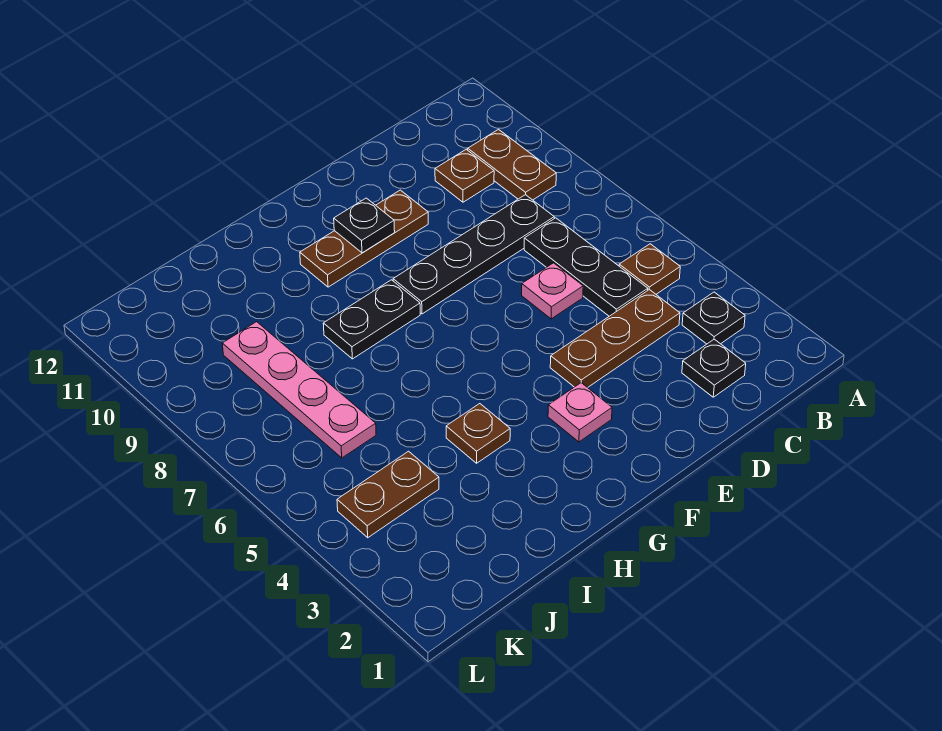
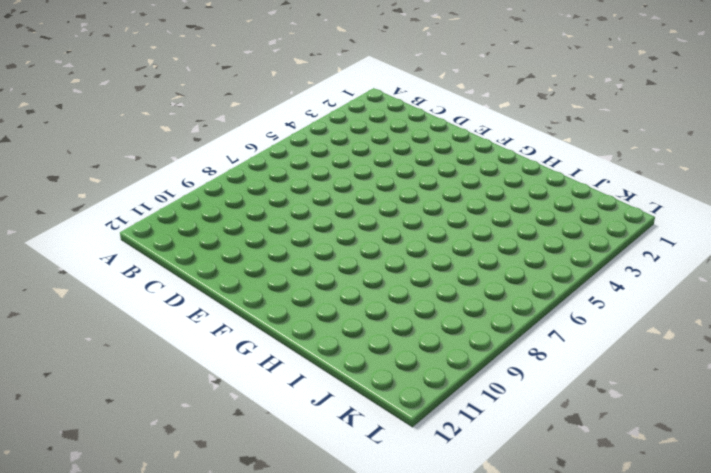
none -> black plate B3 level 1
none -> brown plate B5 level 1
none -> brown plate B9:B10 level 1

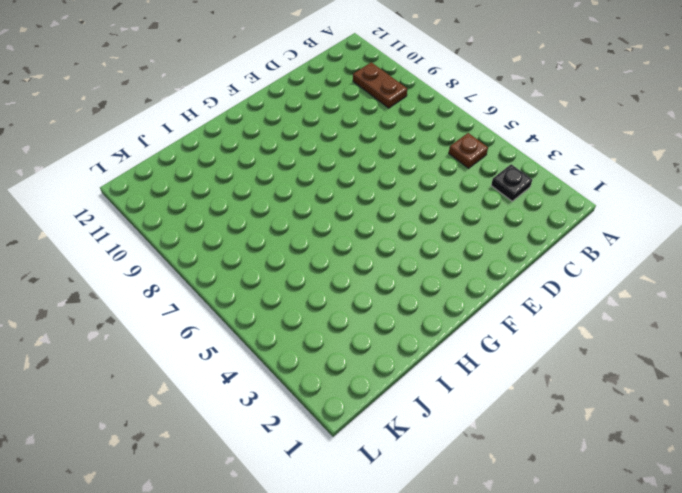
none -> black plate C2 level 1
none -> brown plate C4:E4 level 1
none -> black plate C5:C7 level 1

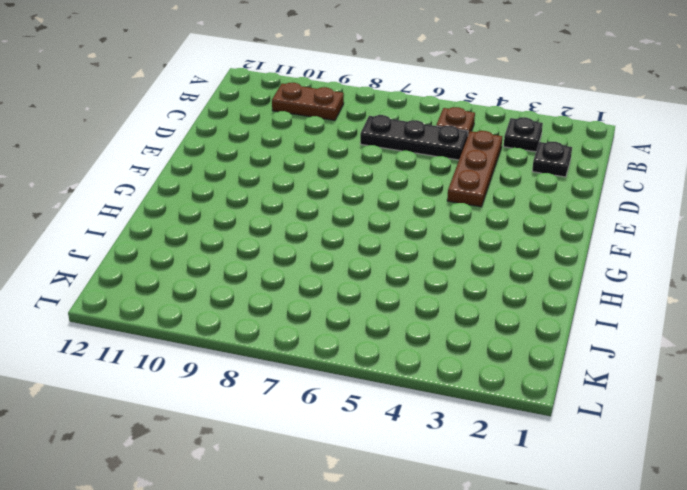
none -> black plate C8:F8 level 1
none -> brown plate C10 level 1
none -> pink plate D6 level 1

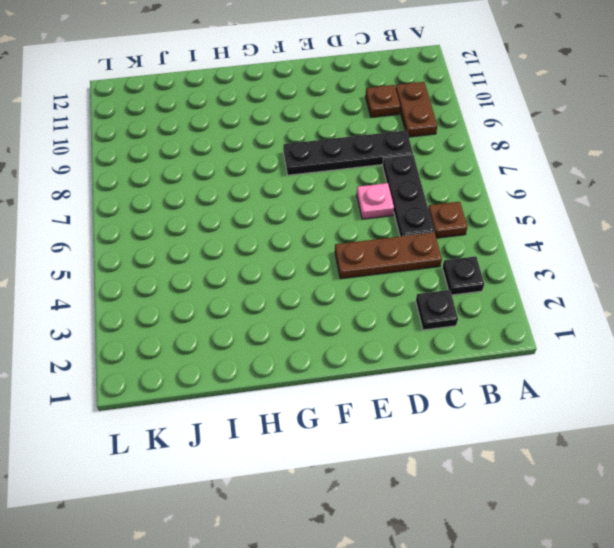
none -> brown plate E10:G10 level 1
none -> pink plate F3 level 1
none -> black plate G8:H8 level 1

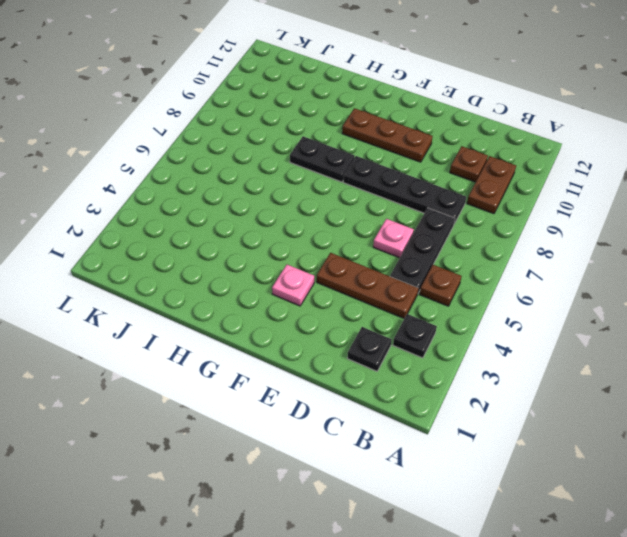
none -> brown plate H4 level 1
none -> brown plate J4:K4 level 1
none -> pink plate J6:J9 level 1

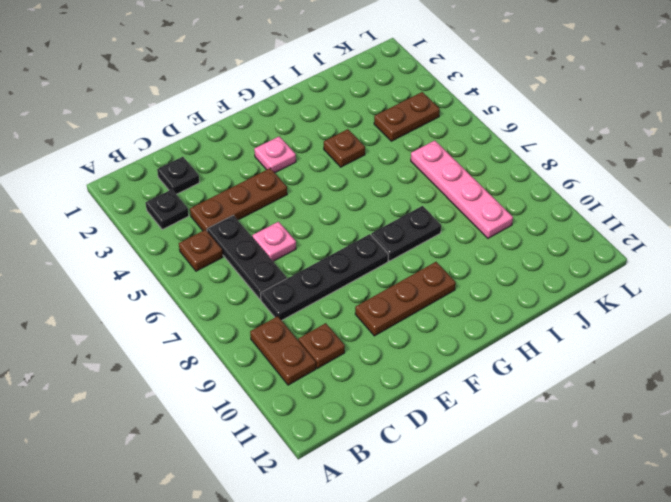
none -> black plate F10 level 2

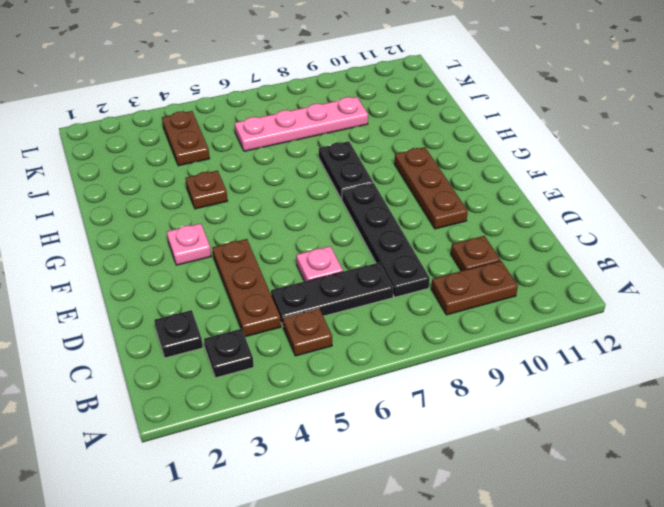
none -> black plate F10 level 2

